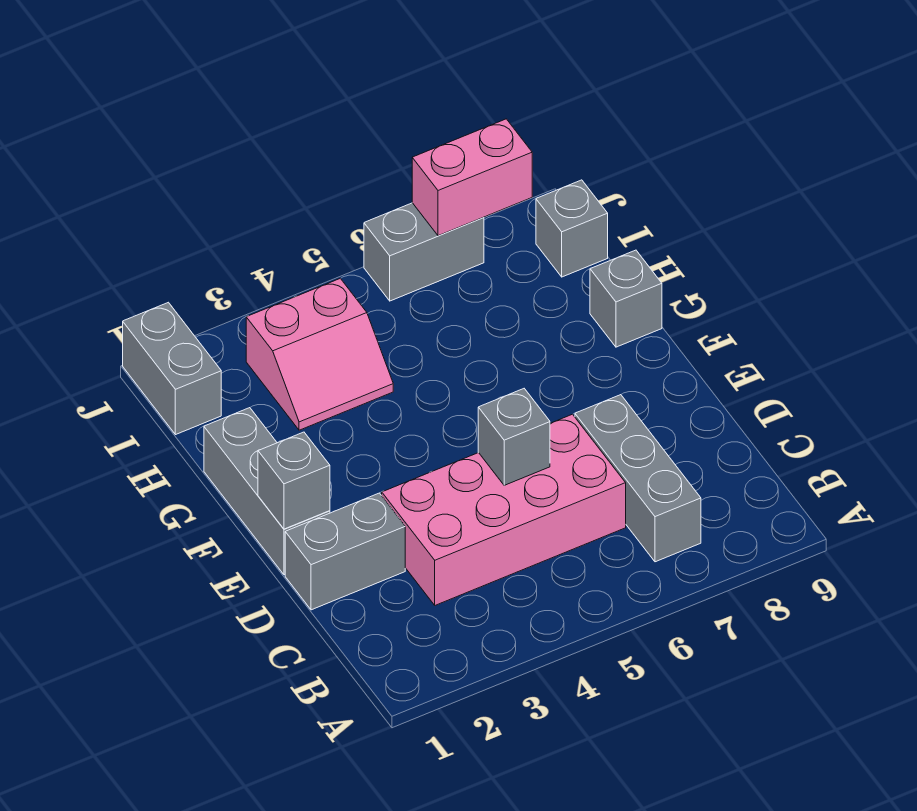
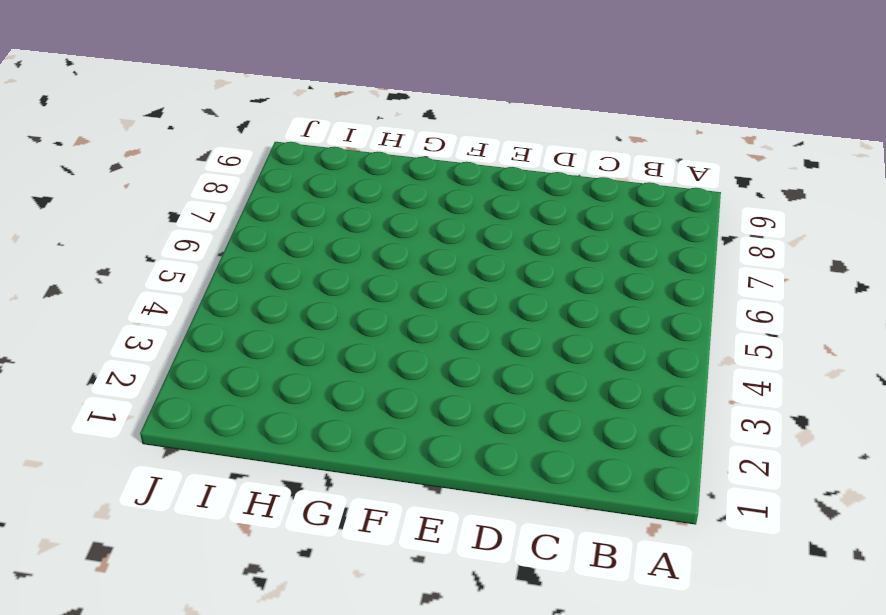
none -> grey brick B7:D7 level 1
none -> pink brick C3:D6 level 1
none -> grey brick D1:D2 level 1

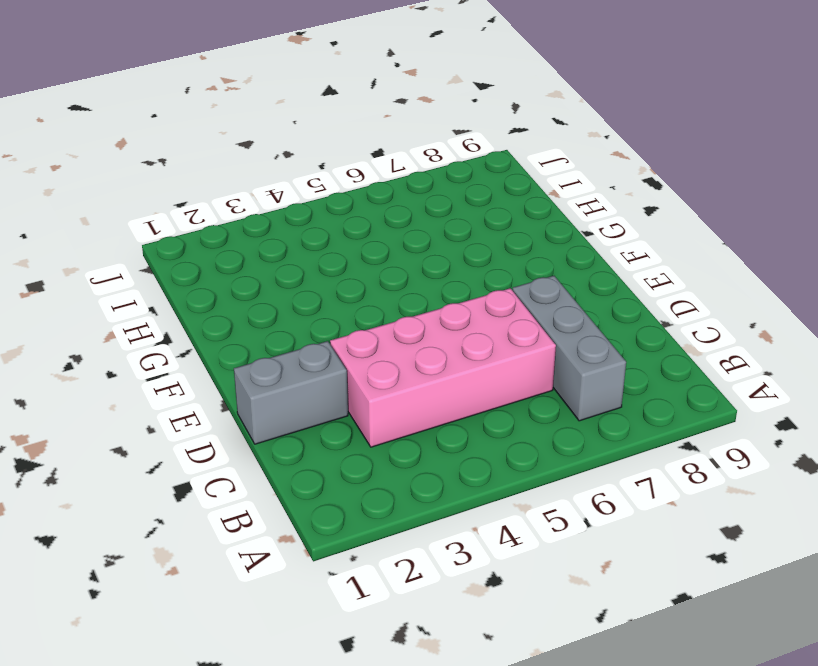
none -> grey brick E1:G1 level 1
none -> grey brick G9 level 1
none -> pink slope H3:I4 level 1 top I

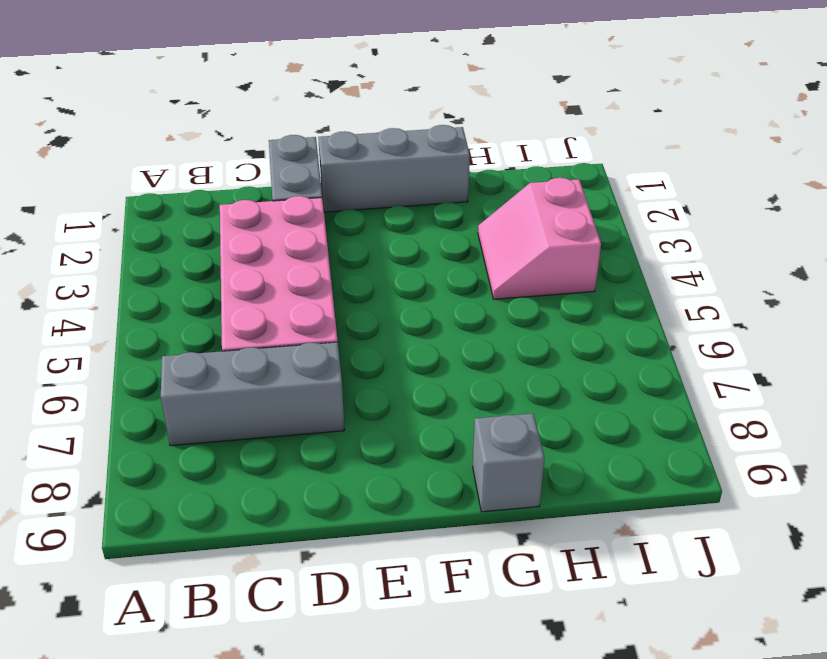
none -> grey brick I1:J1 level 1
none -> grey brick I9 level 1
none -> grey brick J6:J7 level 1

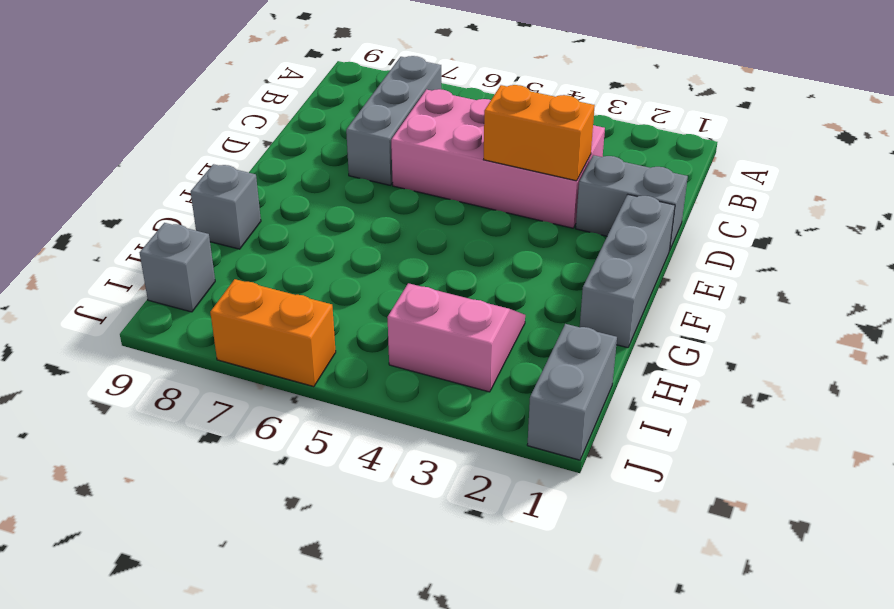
orange brick D3:D4 level 2 -> none
orange brick J6:J7 level 1 -> grey brick J6:J7 level 1
none -> grey brick D5 level 2
none -> grey brick E1 level 2
none -> pink brick J7:J8 level 2

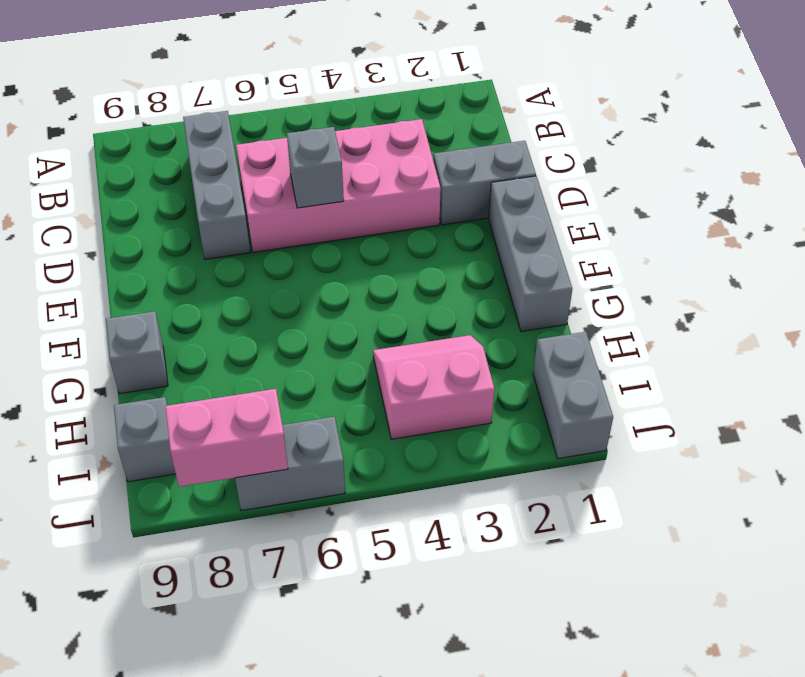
none -> grey brick E1 level 2

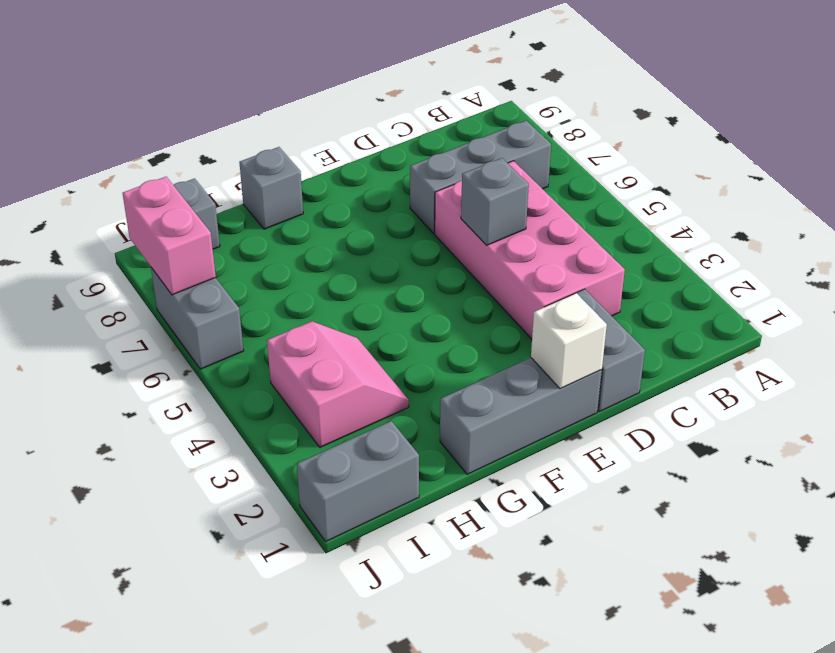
white brick E1 level 2 -> grey brick E1 level 2

